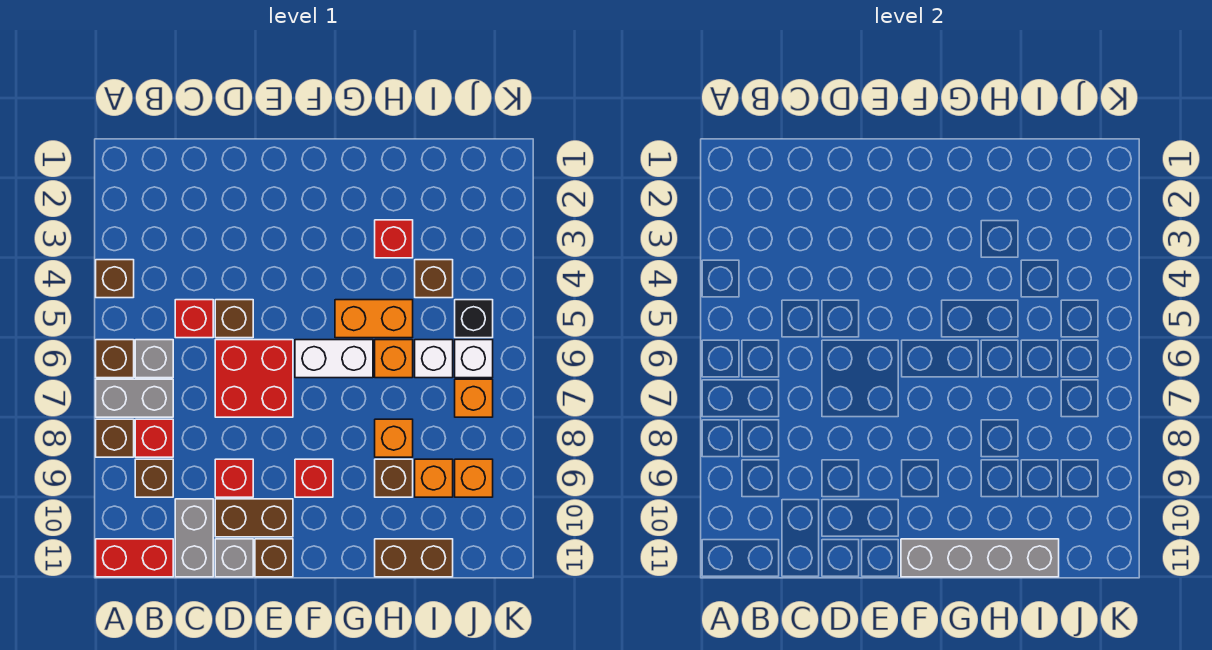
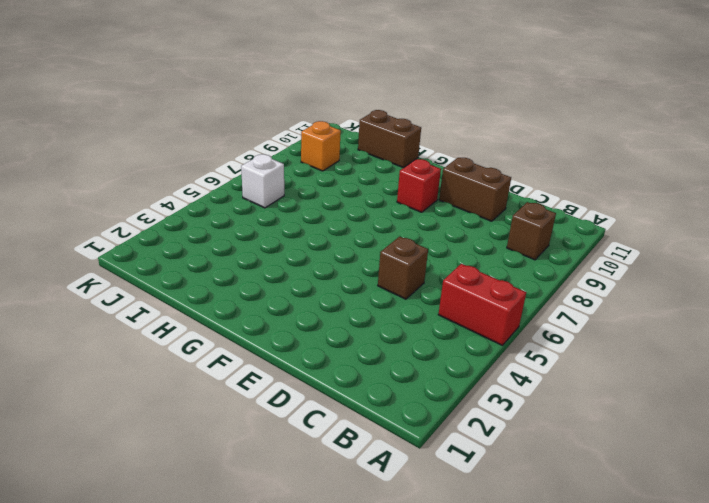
red brick A5:B5 level 1 -> red brick A11:B11 level 1
none -> brown brick A4 level 1
none -> brown brick A6 level 1
none -> grey brick A7:B7 level 1
none -> brown brick A8 level 1

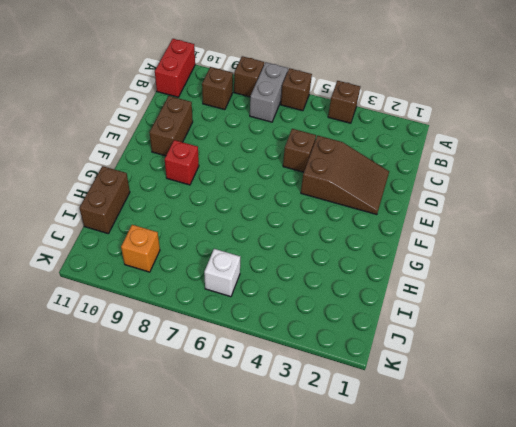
brown slope D2:E4 level 1 top 4 -> none
none -> grey brick B6 level 1
none -> red brick B8 level 1
none -> red brick C5 level 1
none -> grey brick C10:C11 level 1

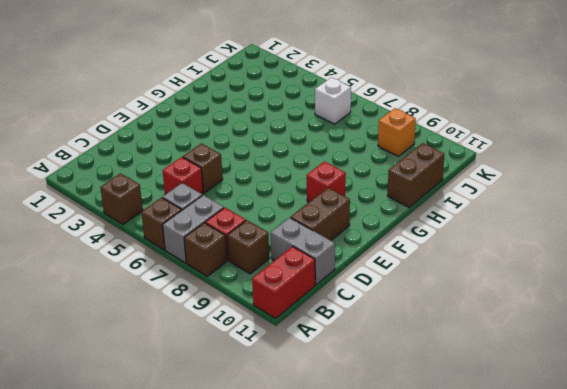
none -> red brick D6:E7 level 1
none -> red brick D9 level 1
none -> grey brick D11 level 1
none -> brown brick E11 level 1

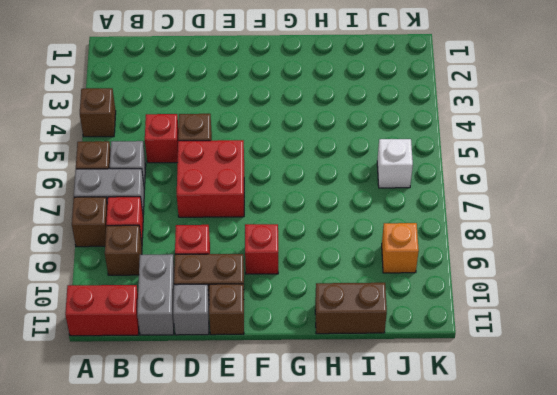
none -> white brick F6:G6 level 1
none -> orange brick G5:H5 level 1
none -> red brick H3 level 1
none -> orange brick H6 level 1

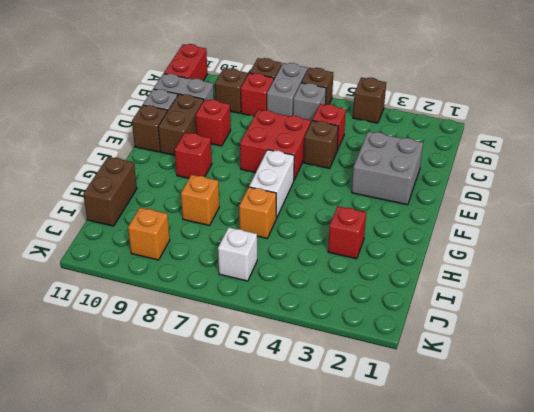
grey brick D2:E3 level 1 -> none
none -> orange brick G5:H5 level 1
none -> brown brick H9 level 1
none -> brown brick I4 level 1
none -> white brick I6 level 1

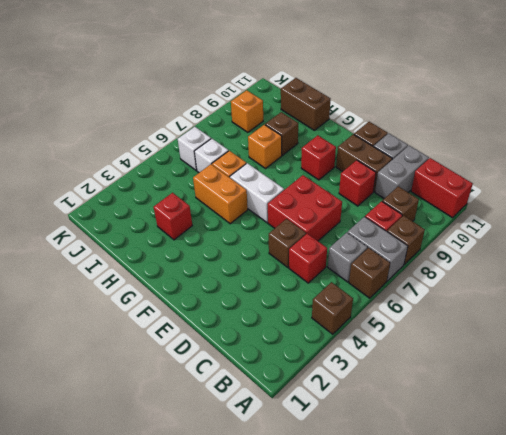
none -> brown brick I4 level 1
none -> orange brick I9 level 1
none -> black brick J5 level 1
none -> orange brick J7 level 1

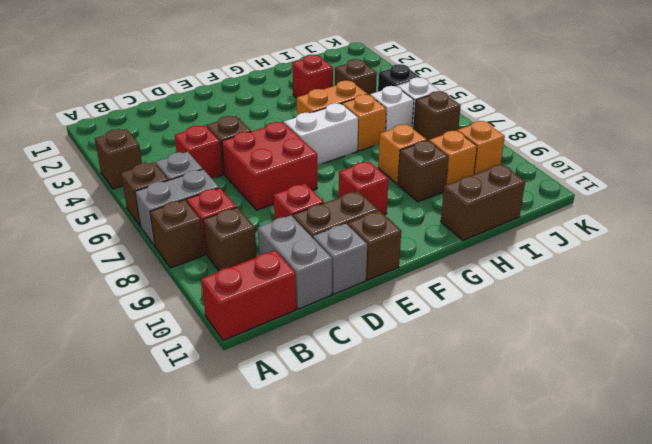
brown brick J7 level 1 -> orange brick J7 level 1
none -> grey brick F11:I11 level 2

